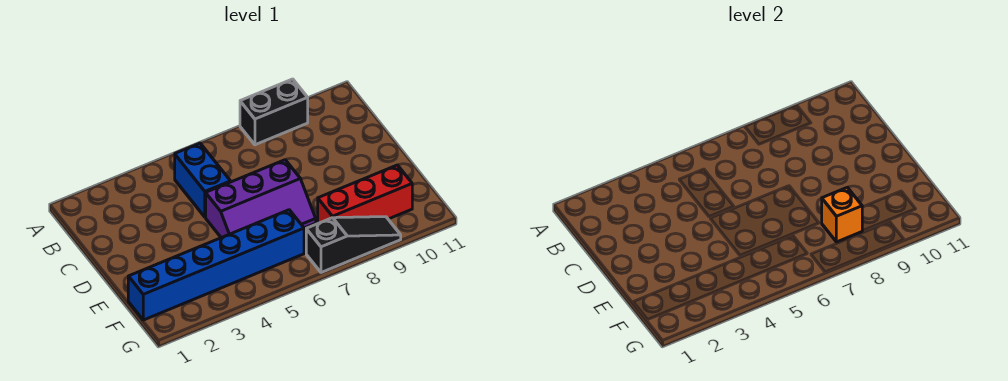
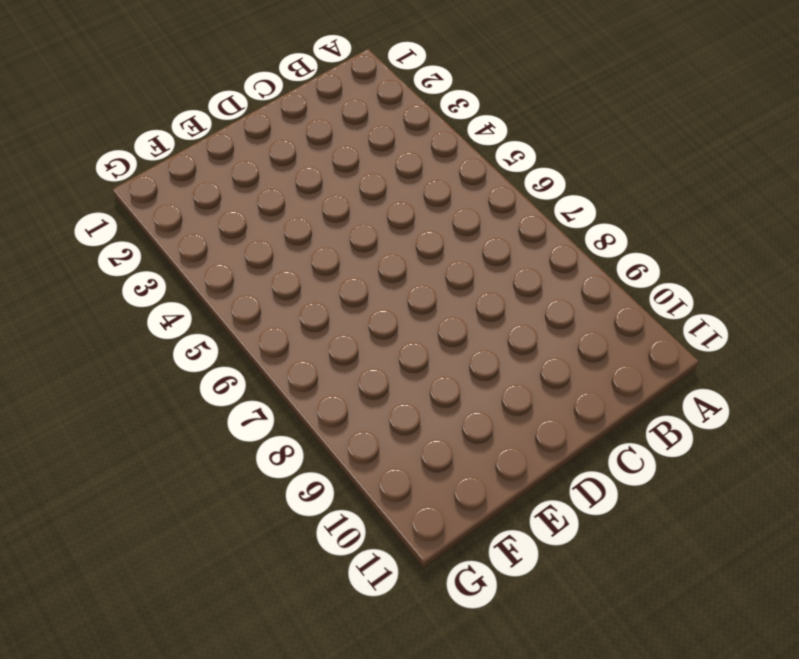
none -> black brick A8:A9 level 1
none -> blue brick B5:C5 level 1

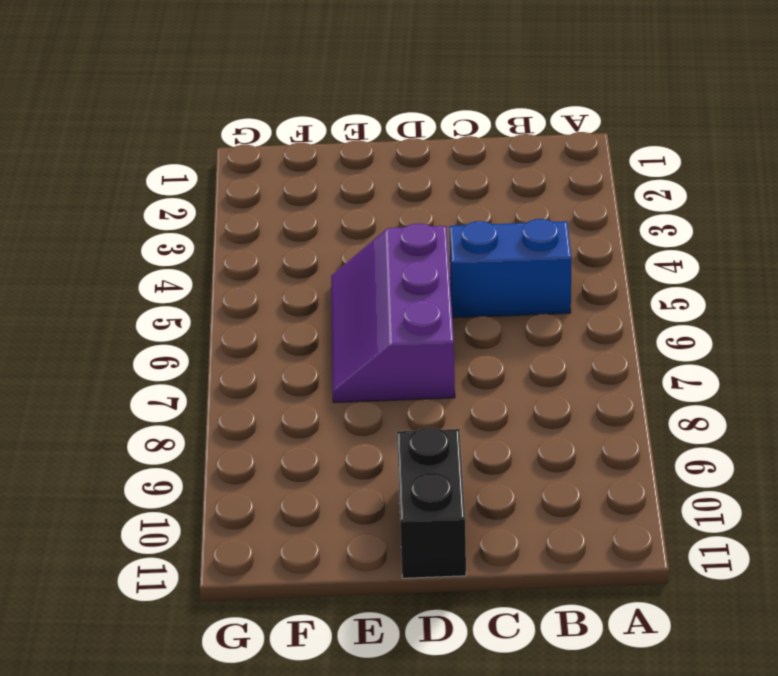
black brick D10:D11 level 1 -> black brick A8:A9 level 1
none -> blue brick F1:F6 level 1
none -> red brick F8:F10 level 1

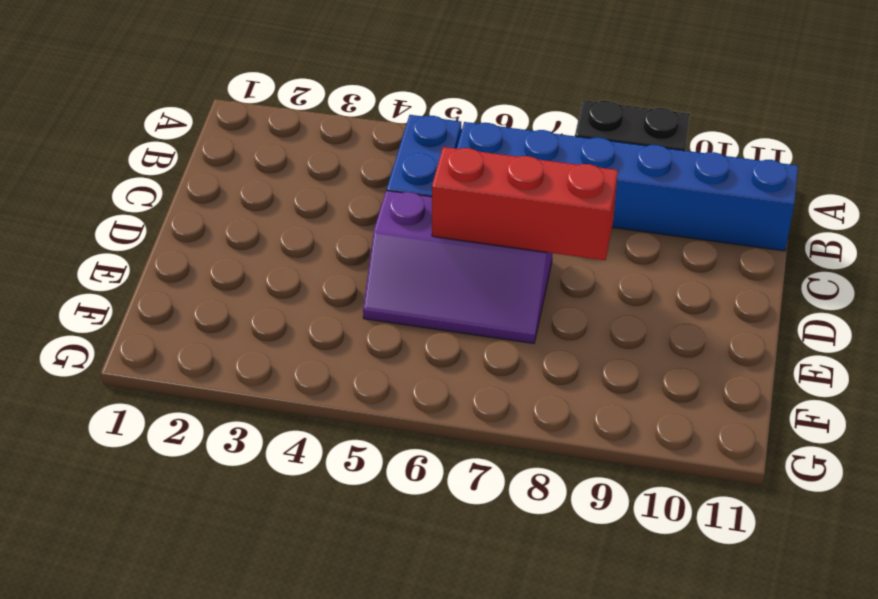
blue brick B6:B11 level 1 -> blue brick F1:F6 level 1
red brick D6:D8 level 2 -> red brick F8:F10 level 1
none -> black slope G7:G9 level 1 top 7
none -> orange brick F8 level 2

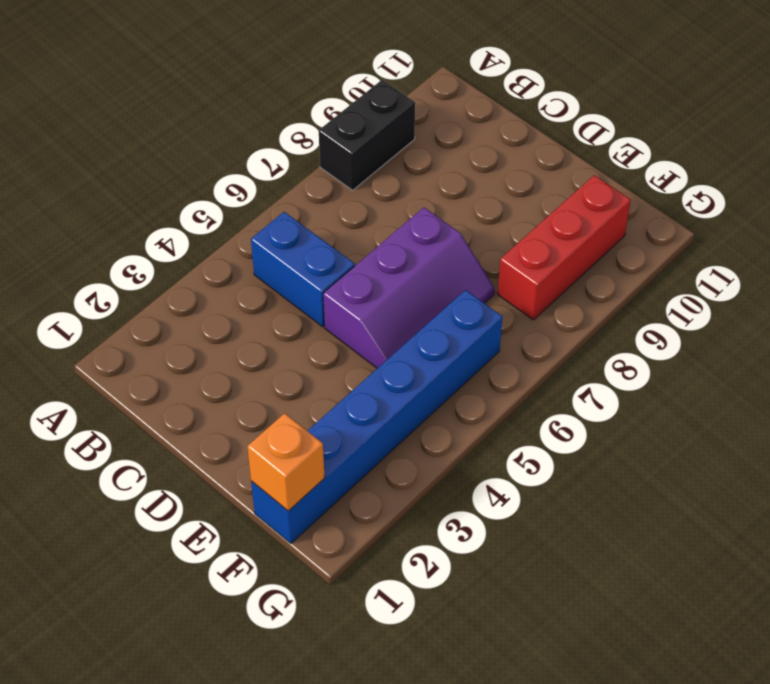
orange brick F1 level 2 -> orange brick F8 level 2
none -> black slope G7:G9 level 1 top 7

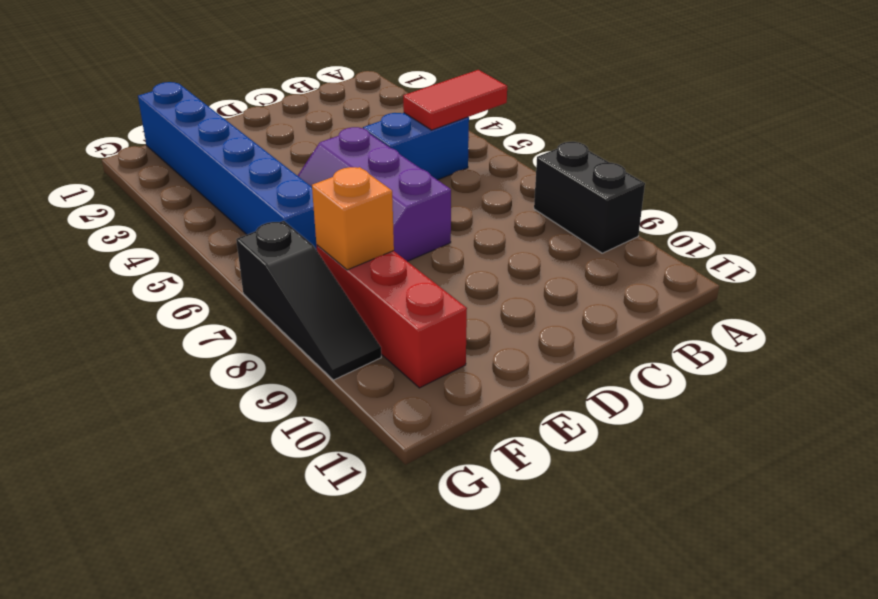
red tile A5:B5 level 2 -> none

